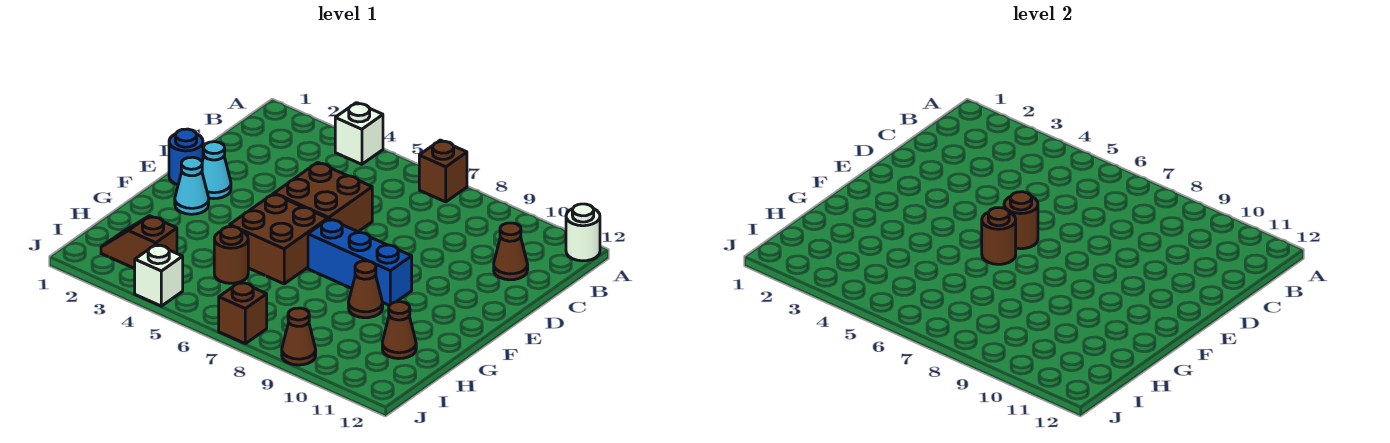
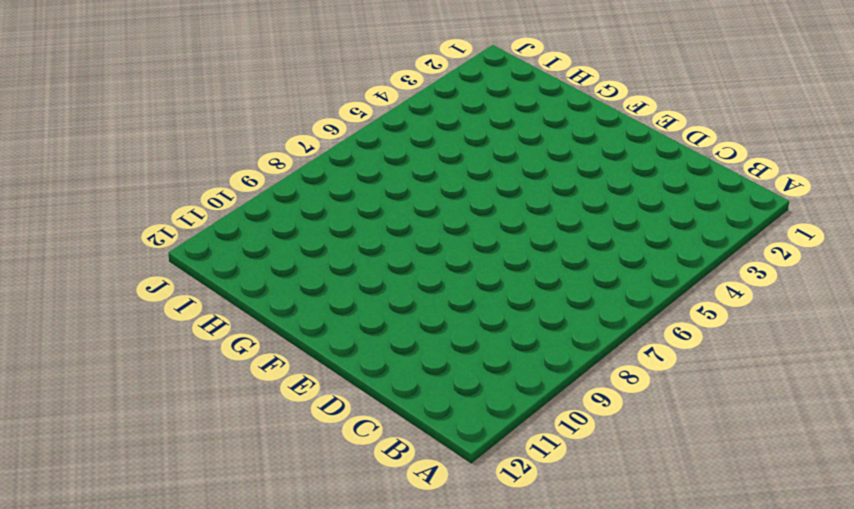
none -> white brick A4 level 1
none -> brown brick A7 level 1
none -> white round brick A12 level 1

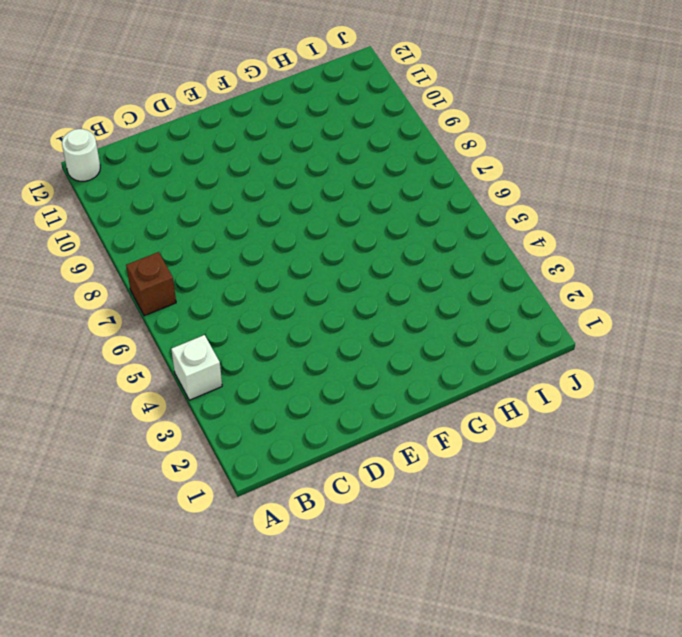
none -> brown cone C11 level 1
none -> brown brick D5:E6 level 1
none -> blue round brick E1 level 1

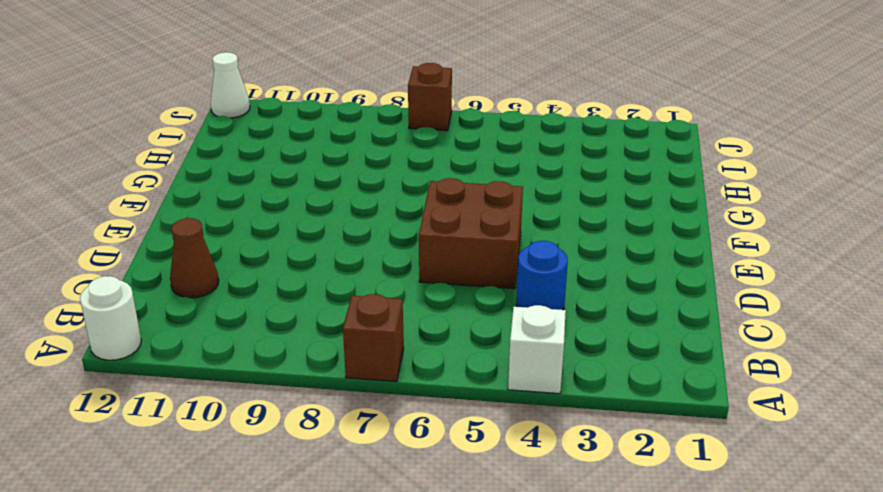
blue round brick C4 level 1 -> blue round brick E1 level 1
white cone J12 level 1 -> none
none -> cyan cone E2 level 1
none -> cyan cone F2 level 1
none -> brown brick F5:G6 level 1

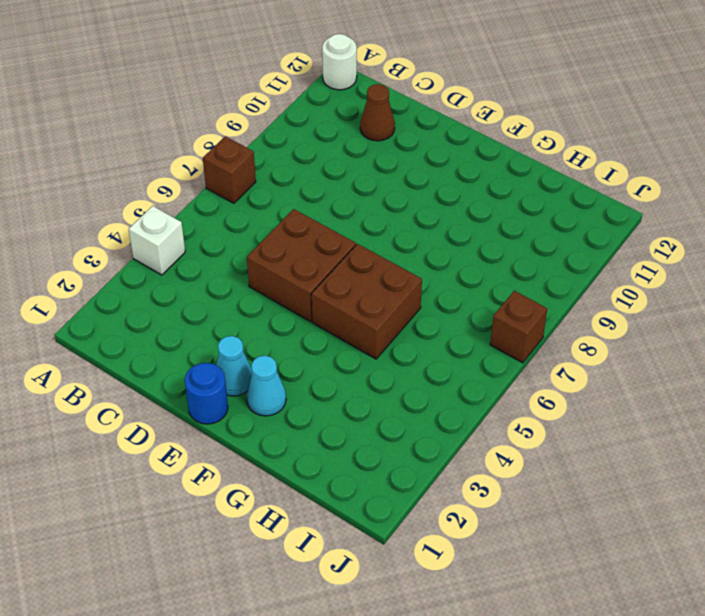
none -> blue brick F7:F9 level 1
none -> brown cone G9 level 1
none -> brown round brick H5 level 1

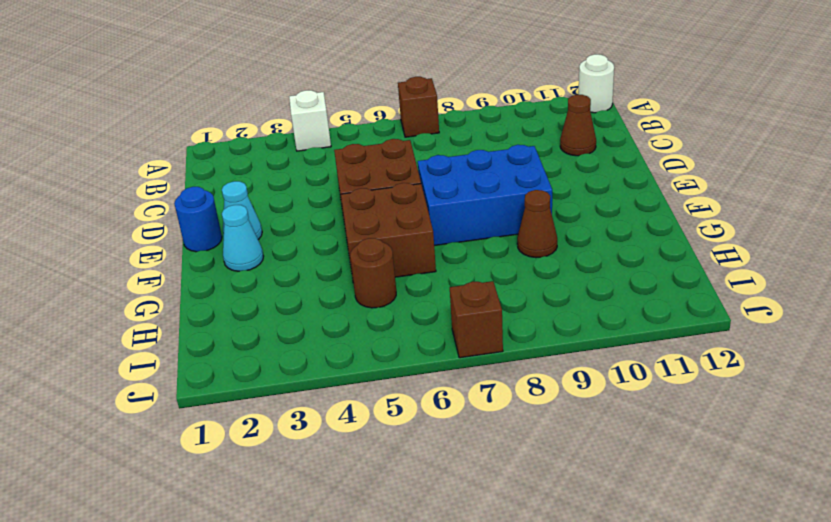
blue brick E7:F9 level 1 -> blue brick F7:F9 level 1
none -> brown cone H11 level 1
none -> brown slope I2:I3 level 1 top 3
none -> white brick J4 level 1

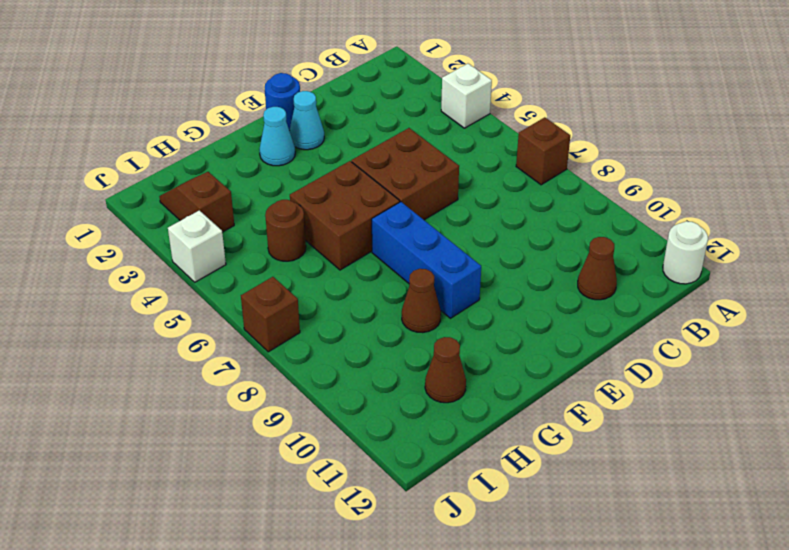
none -> brown cone J9 level 1
none -> brown round brick E6 level 2
none -> brown round brick F6 level 2

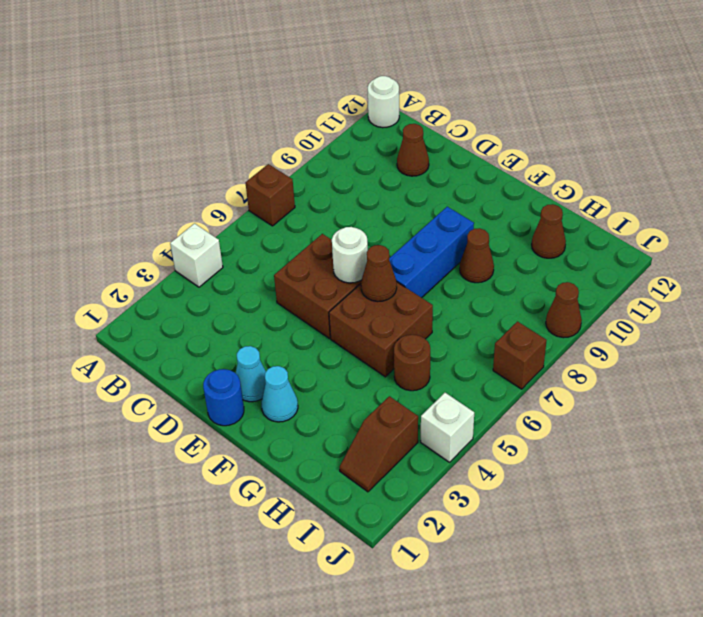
white round brick E6 level 2 -> brown round brick E6 level 2
brown cone F6 level 2 -> brown round brick F6 level 2

